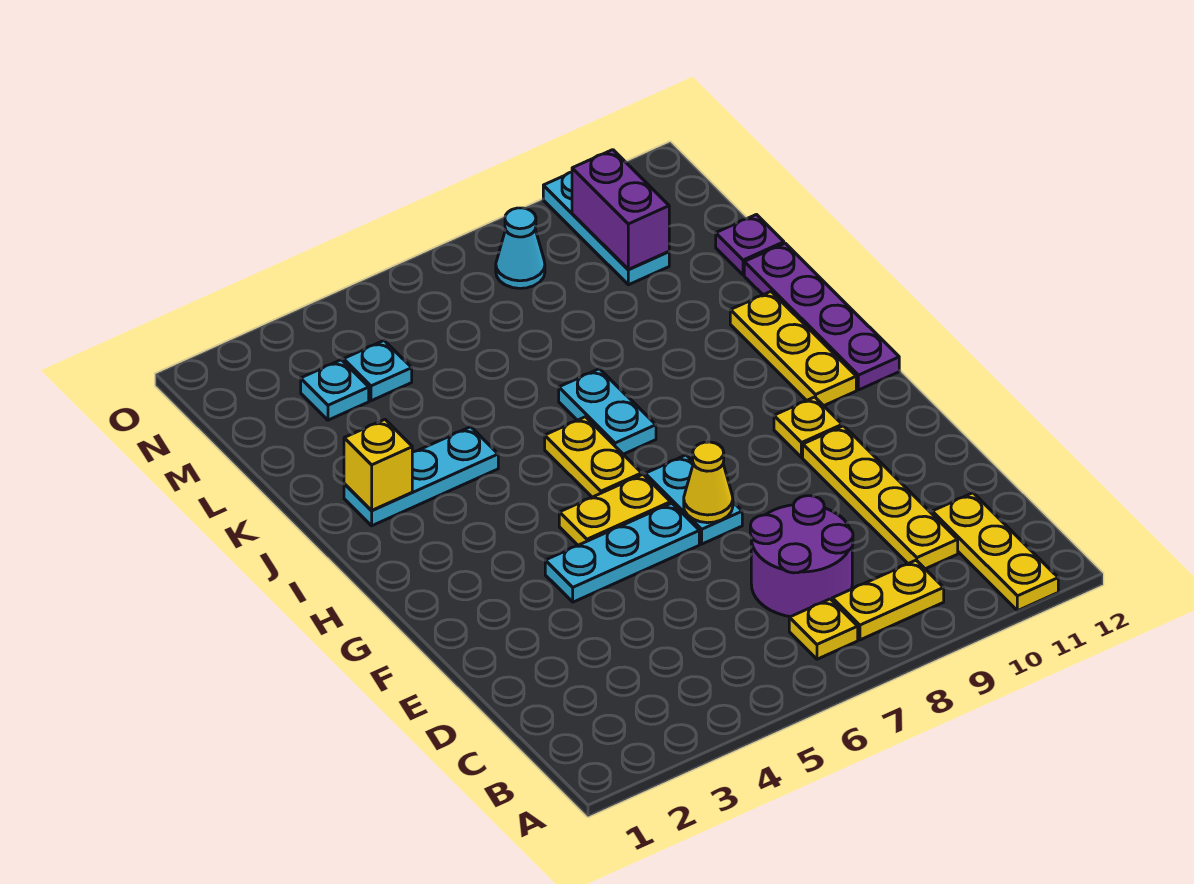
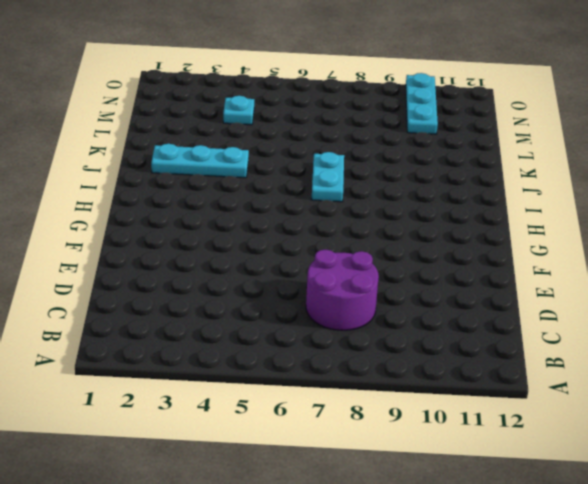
none -> yellow plate A11:C11 level 1
none -> yellow plate B7 level 1
none -> yellow plate B8:B9 level 1

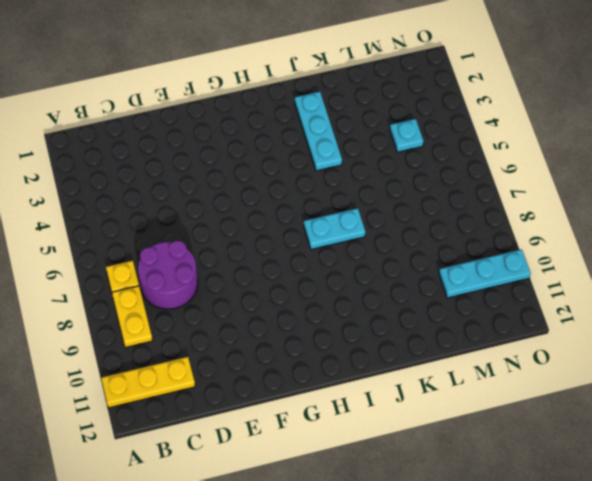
none -> yellow plate C10:F10 level 1
none -> cyan plate F4:F6 level 1
none -> cyan plate F7:G7 level 1

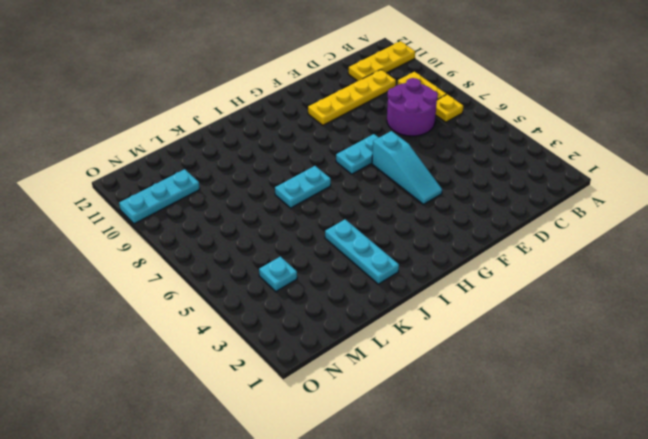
cyan slope F4:F6 level 1 top 6 -> cyan plate F4:F6 level 1
none -> yellow plate G5:G6 level 1
none -> yellow plate G10 level 1
none -> yellow plate H6:I6 level 1

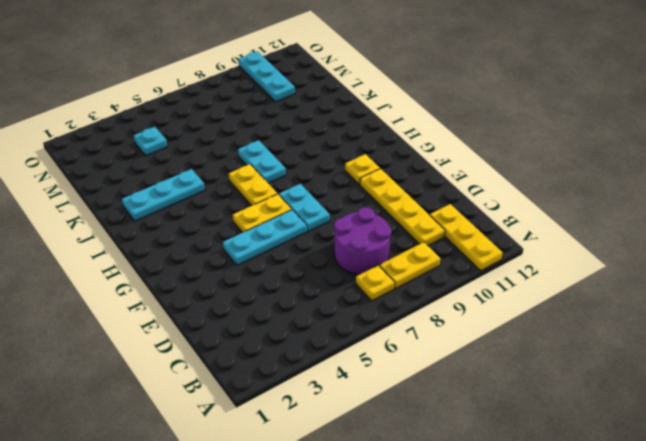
none -> yellow plate H11:J11 level 1
none -> purple plate H12:K12 level 1
none -> purple plate L12 level 1

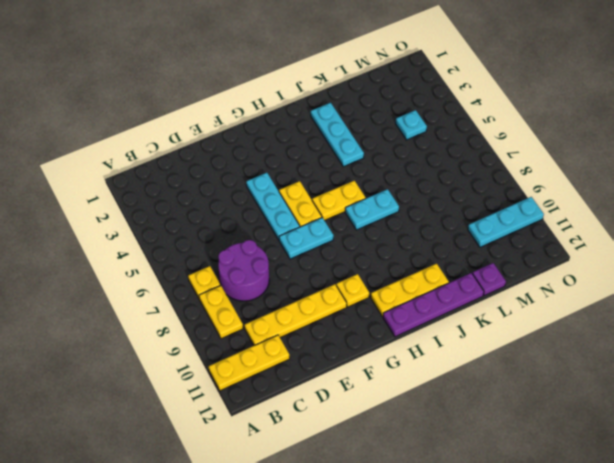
none -> cyan plate M3 level 1
none -> cyan cone N8 level 1
none -> yellow cone F7 level 2

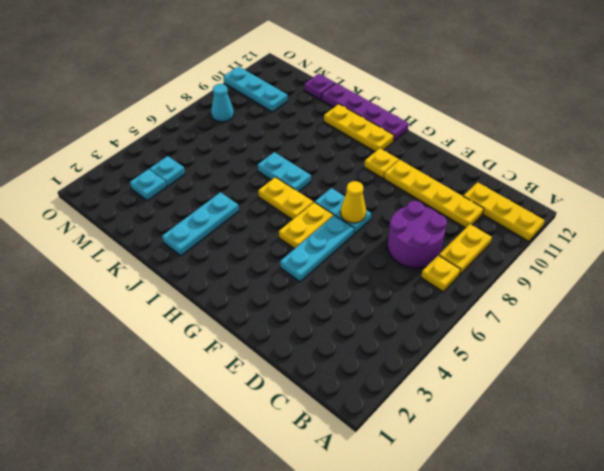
none -> yellow brick J2 level 2
none -> purple brick M10:N10 level 2

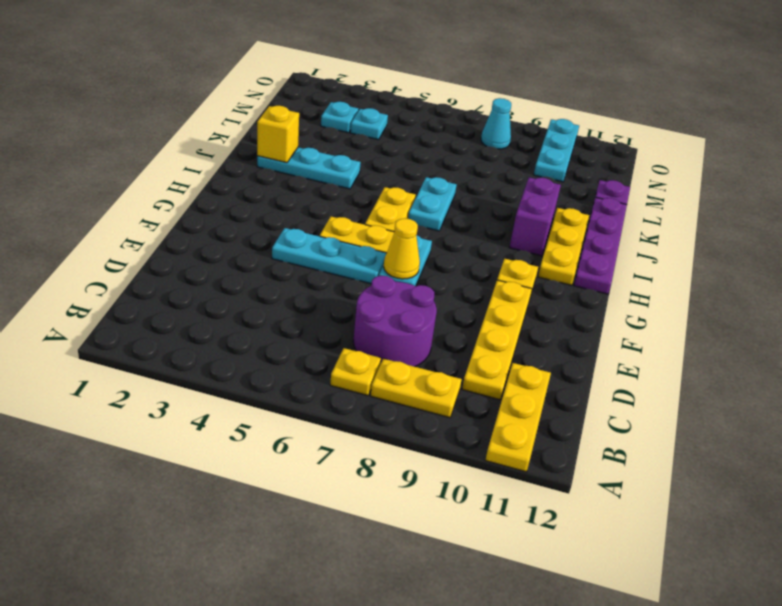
purple brick I10:J10 level 1 -> purple brick M10:N10 level 2

